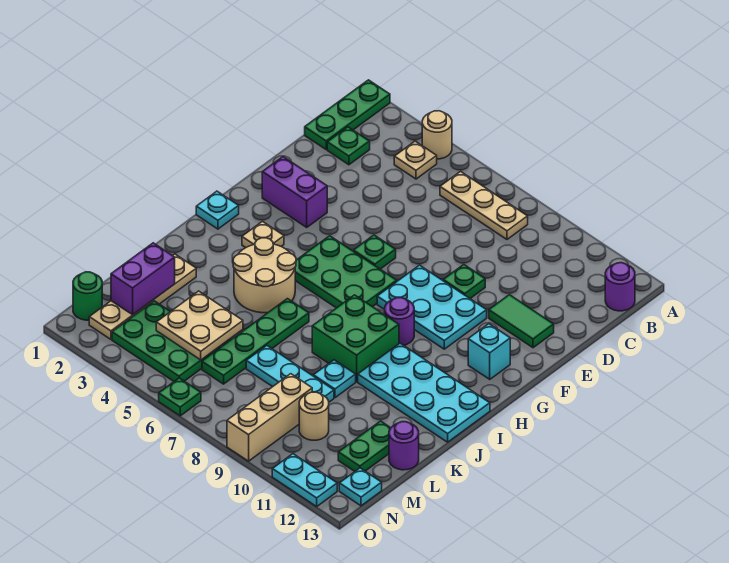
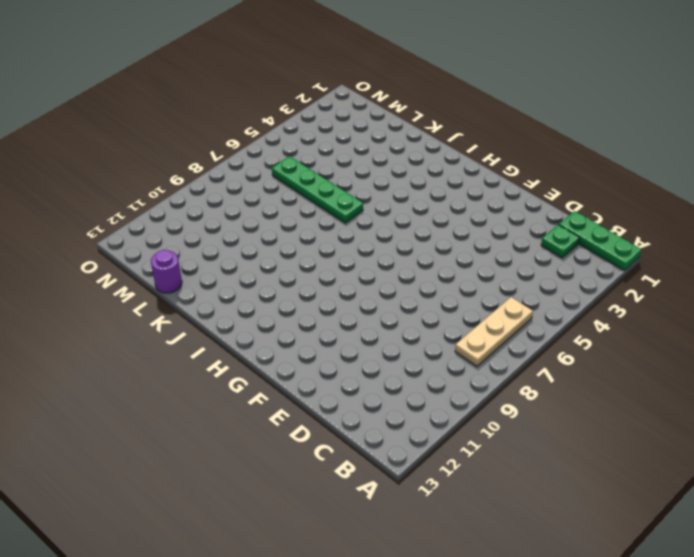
none -> tan round brick A4 level 1
none -> tan plate B4 level 1
none -> purple round brick B13 level 1
none -> green plate E9 level 1

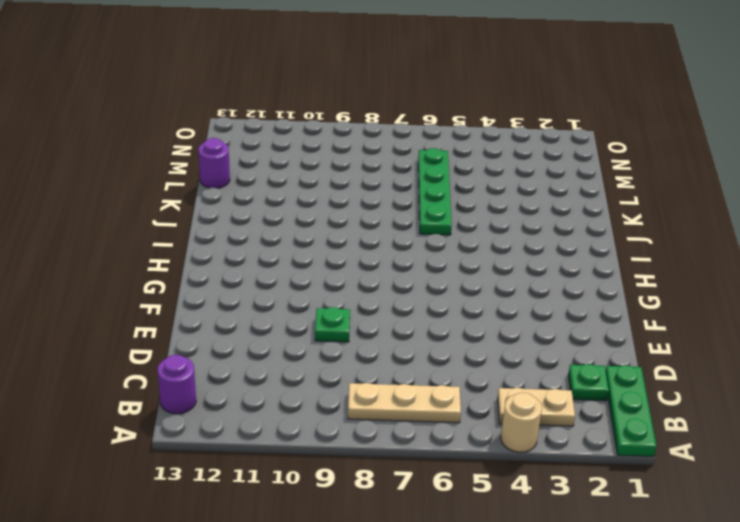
tan plate B3:B4 level 1 -> tan plate B4 level 1
none -> green tile E11:E12 level 1
none -> purple brick F2:F3 level 1
none -> green plate F6 level 1
none -> cyan plate F8:G10 level 1

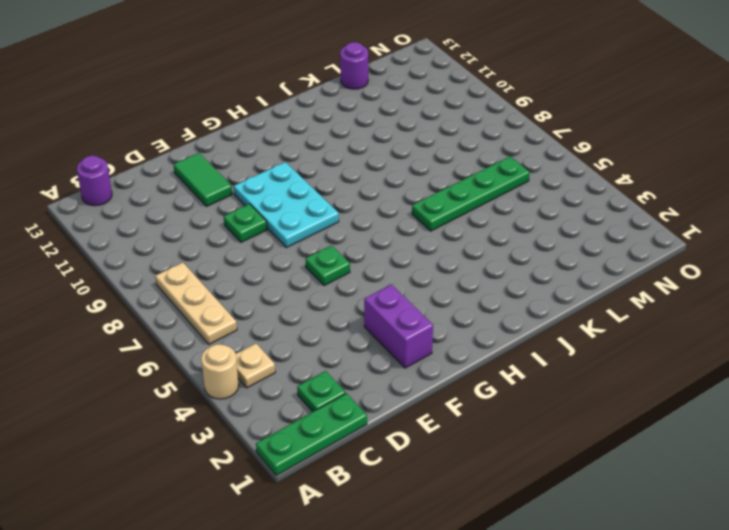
none -> green plate G5:H7 level 1
none -> cyan brick G12 level 1
none -> cyan plate H1 level 1
none -> tan plate H3 level 1

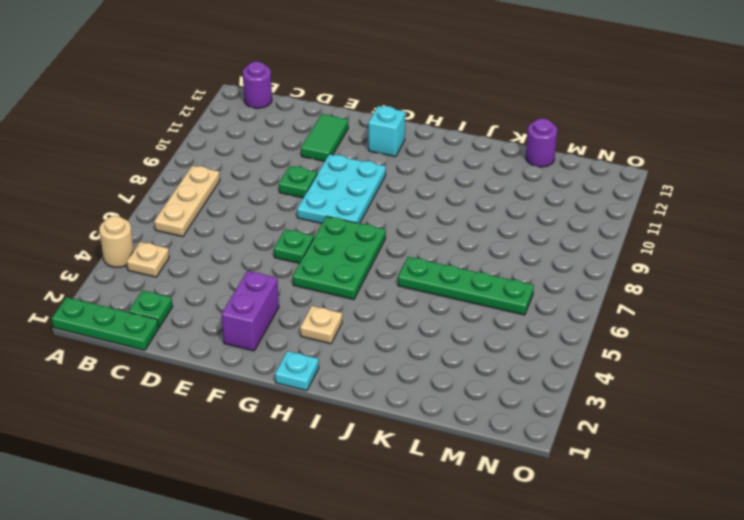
none -> purple round brick H9 level 1
none -> tan round brick I4:J5 level 1
none -> green brick I8:J9 level 1
none -> cyan plate I10:J13 level 1

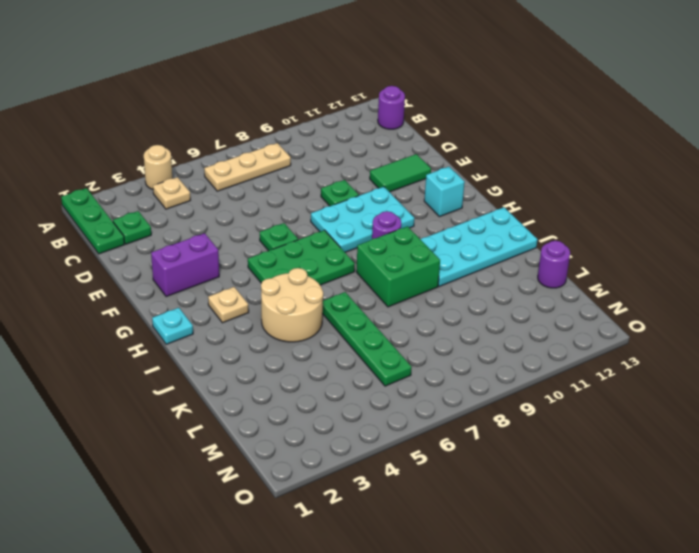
none -> tan plate K2:N2 level 1
none -> cyan plate K9 level 1
none -> cyan plate L7:L9 level 1
none -> green plate L12:M12 level 1

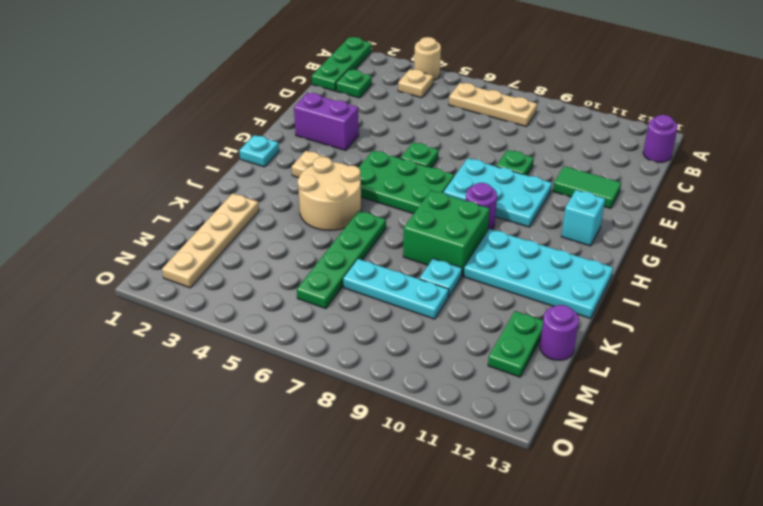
none -> green plate M3:N5 level 1
none -> tan brick M9:O9 level 1
none -> tan round brick M10 level 1
none -> green round brick N1 level 1

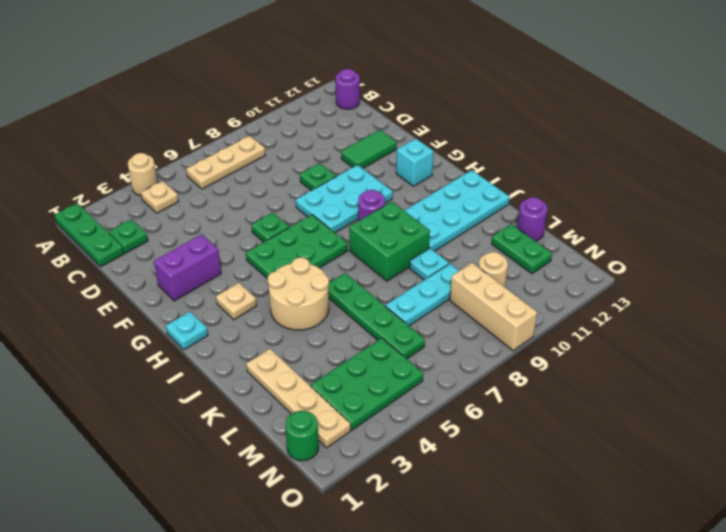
none -> cyan plate N13 level 1
none -> green plate O6 level 1
none -> cyan plate O11:O12 level 1
none -> purple brick L2:M2 level 2

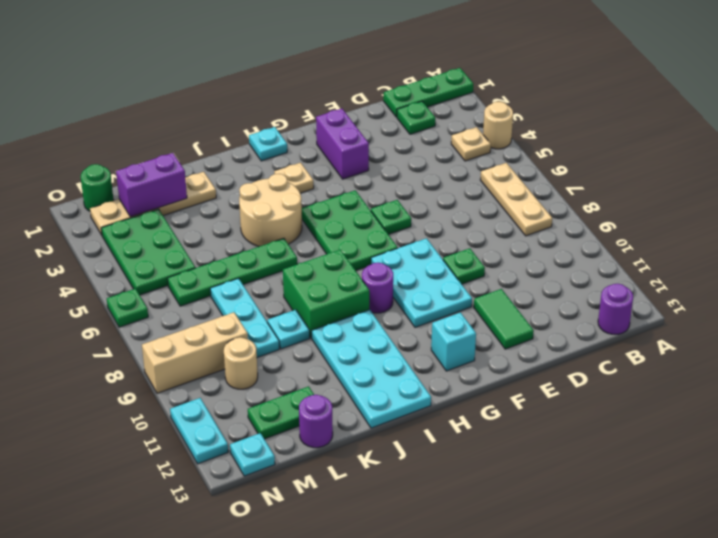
none -> tan plate L4:M5 level 2

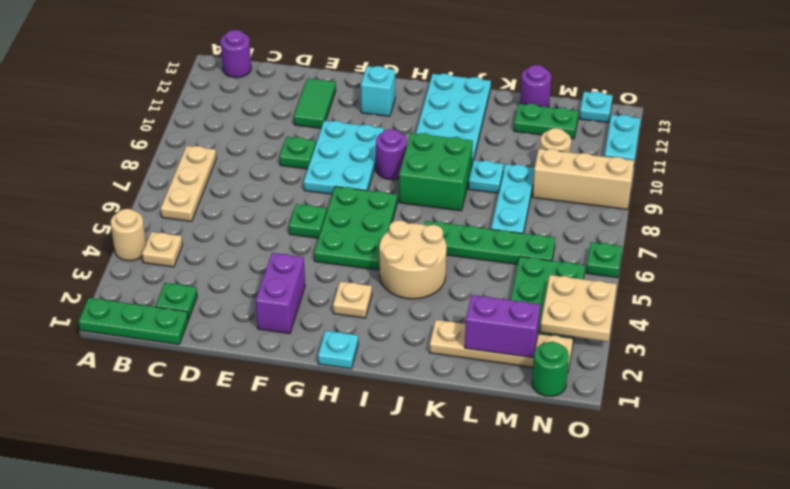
tan plate N3:O4 level 2 -> tan plate L4:M5 level 2

